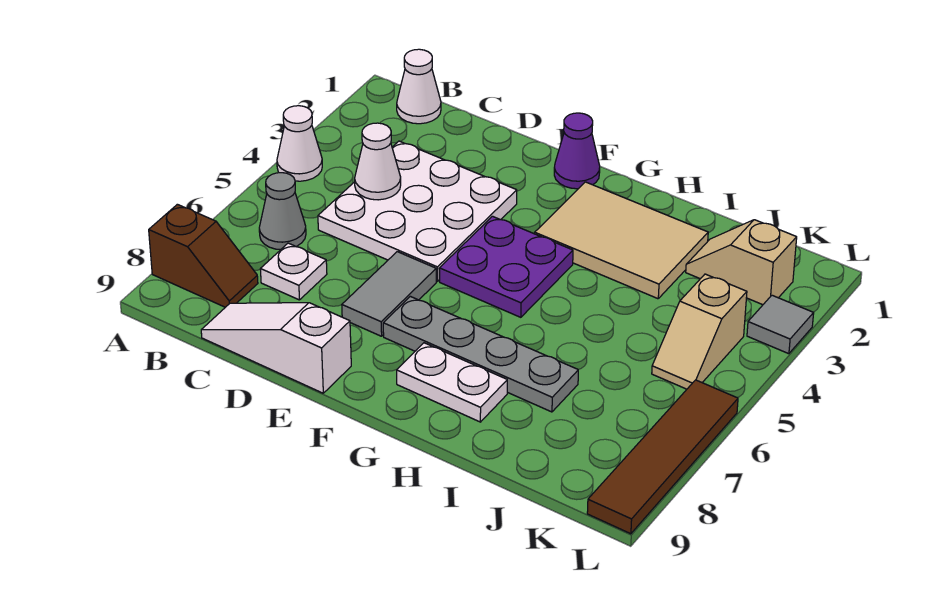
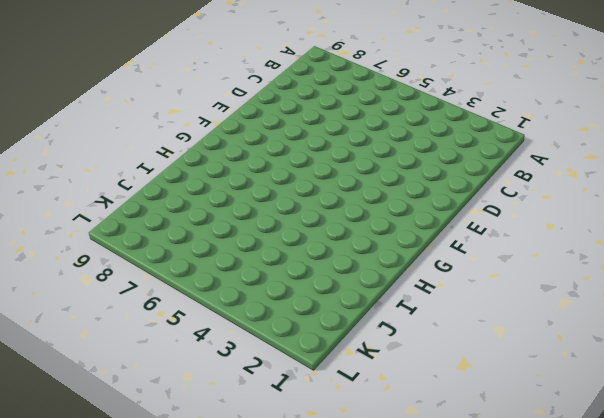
none -> white cone A4 level 1
none -> brown slope A8:B8 level 1 top A
none -> white cone B1 level 1

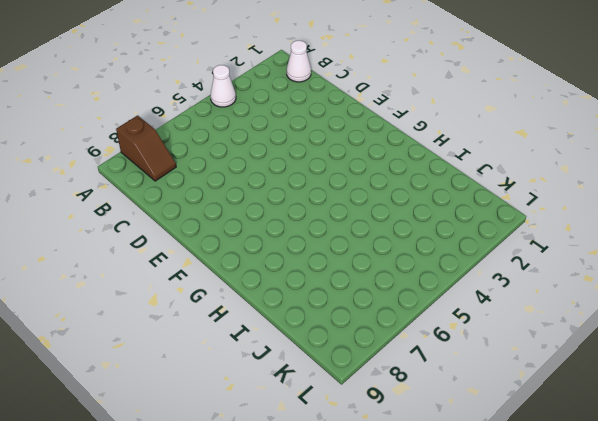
none -> grey cone B6 level 1
none -> white plate C3:E5 level 1
none -> white plate C7 level 1

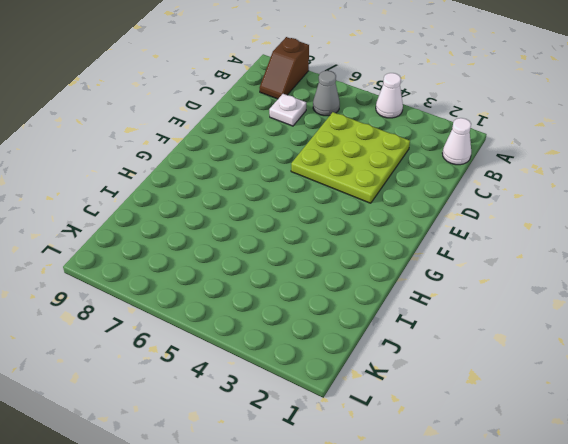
lime plate C3:E5 level 1 -> white plate C3:E5 level 1
none -> white slope C9:E9 level 1 top E
none -> grey tile E6:E7 level 1
none -> purple cone F1 level 1

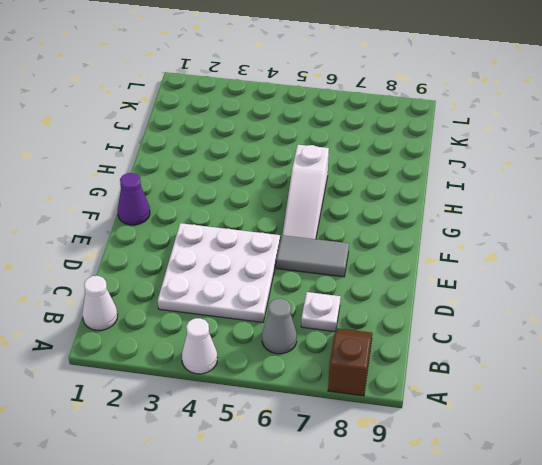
white slope F6:H6 level 1 top H -> white slope C9:E9 level 1 top E
none -> purple plate F4:G5 level 1
none -> grey plate F7:I7 level 1
none -> tan tile G2:I3 level 1

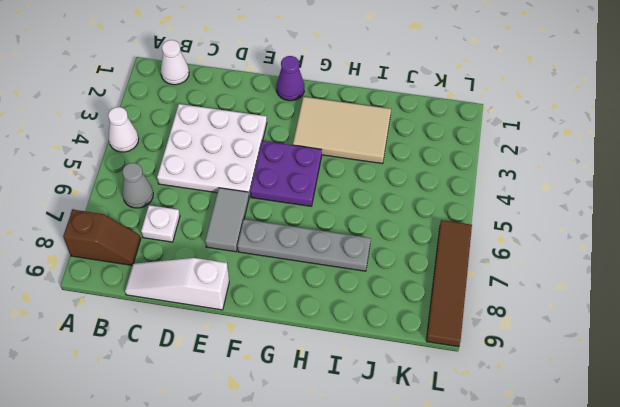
none -> white plate G8:H8 level 1
none -> tan slope J2:K2 level 1 top K
none -> tan slope K4:K5 level 1 top 4

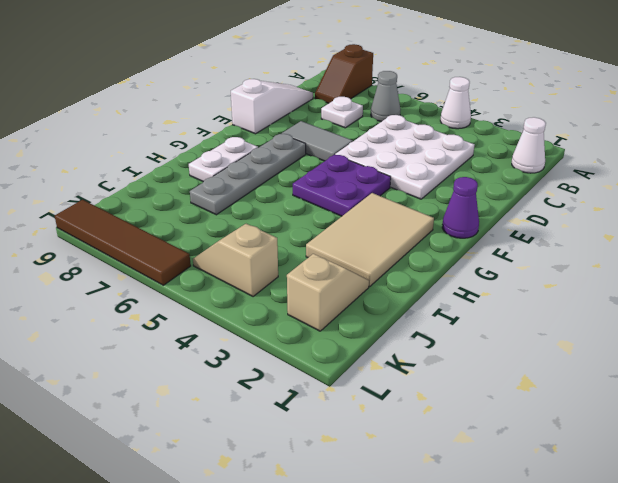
none -> grey tile L3 level 1
none -> white cone C4 level 2

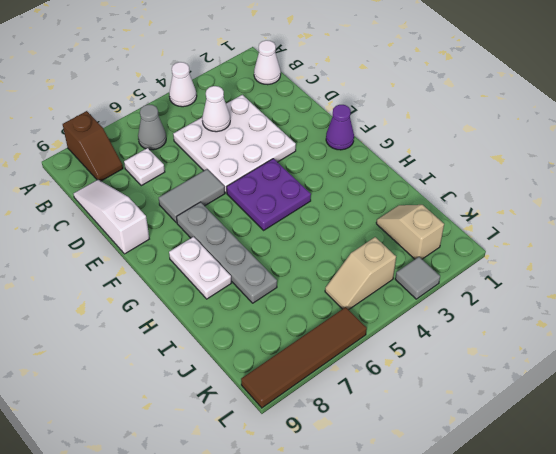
none -> tan tile G2:I3 level 1

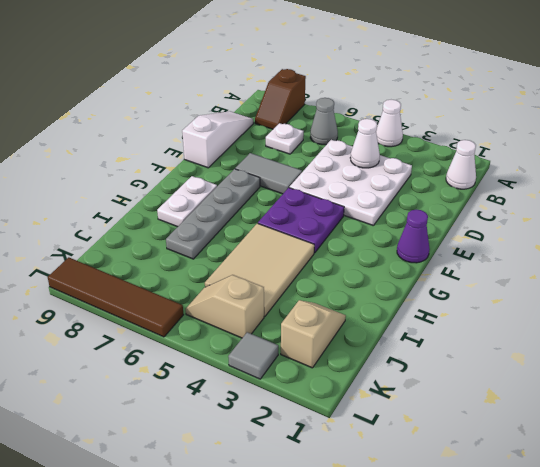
tan tile H4:J5 level 1 -> tan tile G2:I3 level 1

